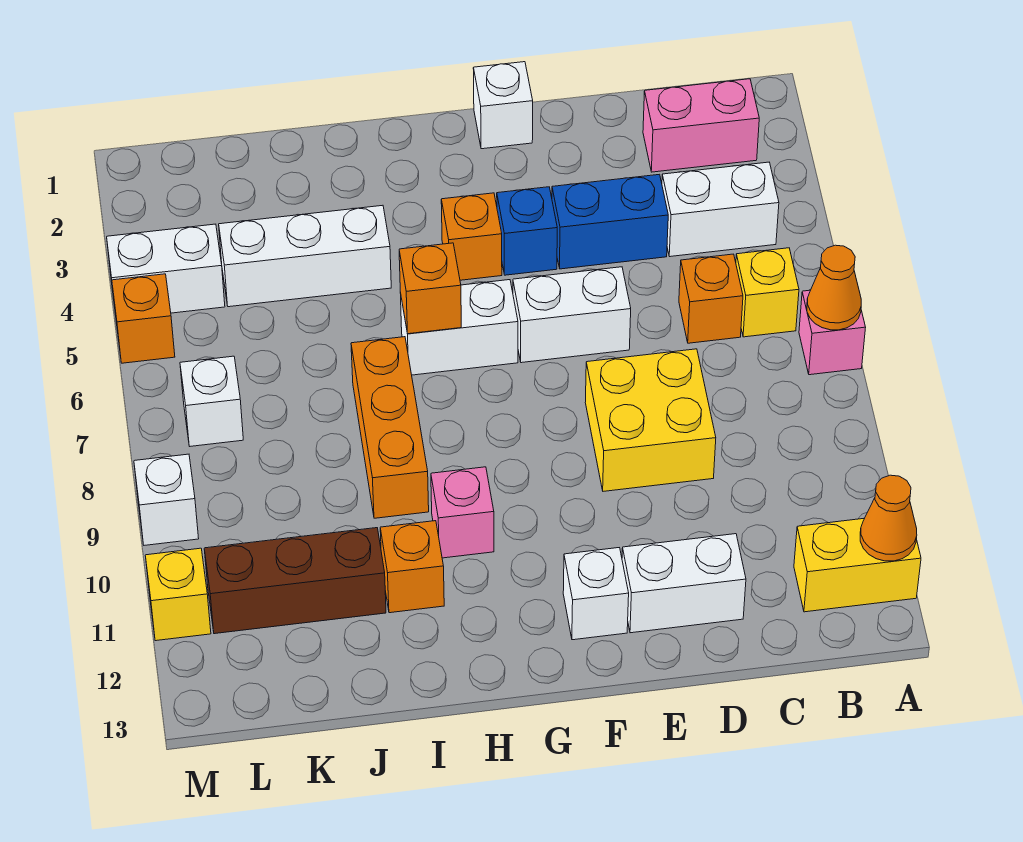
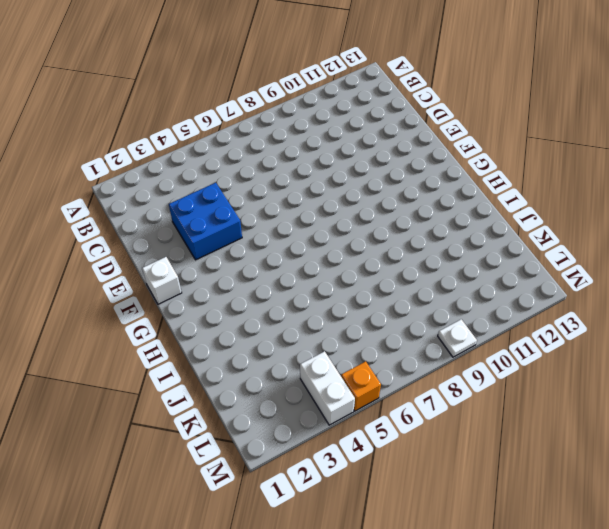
blue brick D3:E4 level 1 -> blue brick D4:E4 level 1
white plate M9 level 1 -> white brick M9 level 1
none -> pink brick A7 level 1
none -> yellow brick A12:B12 level 1
none -> pink brick B2:C2 level 1

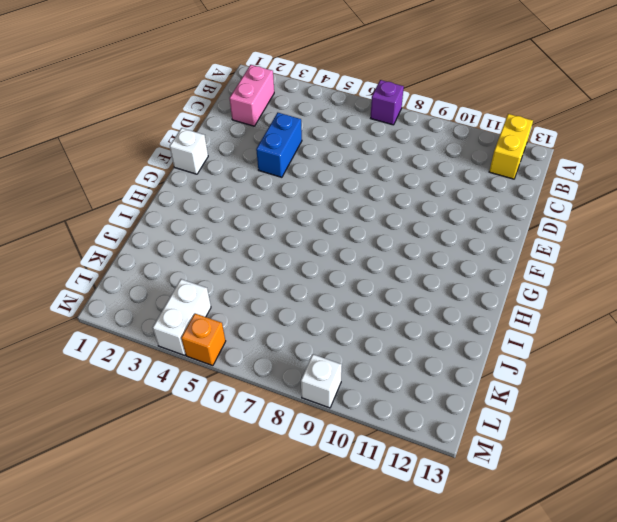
purple brick A7 level 1 -> pink brick A7 level 1
none -> white brick B4:C4 level 1
none -> yellow brick B6 level 1
none -> orange brick C6 level 1

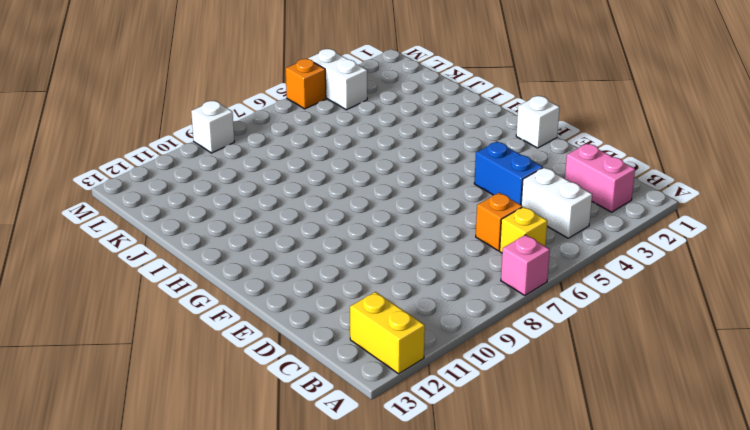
none -> yellow brick D8:E9 level 1
none -> white brick D12:E12 level 1
none -> white brick E6:F6 level 1

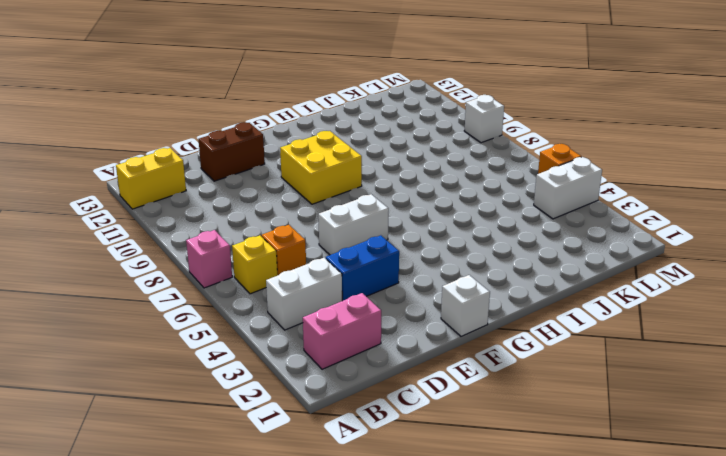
brown brick D12:E12 level 1 -> white brick D12:E12 level 1
yellow brick F9:G10 level 1 -> yellow brick D8:E9 level 1
none -> blue brick F4 level 1
none -> white brick F12 level 1
none -> orange brick G4 level 1

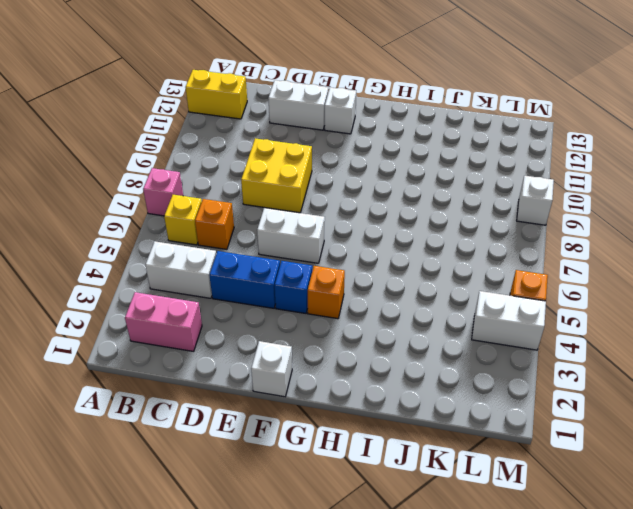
none -> white brick G6:H6 level 1
none -> pink brick H10 level 1
none -> white brick I4:K4 level 1

